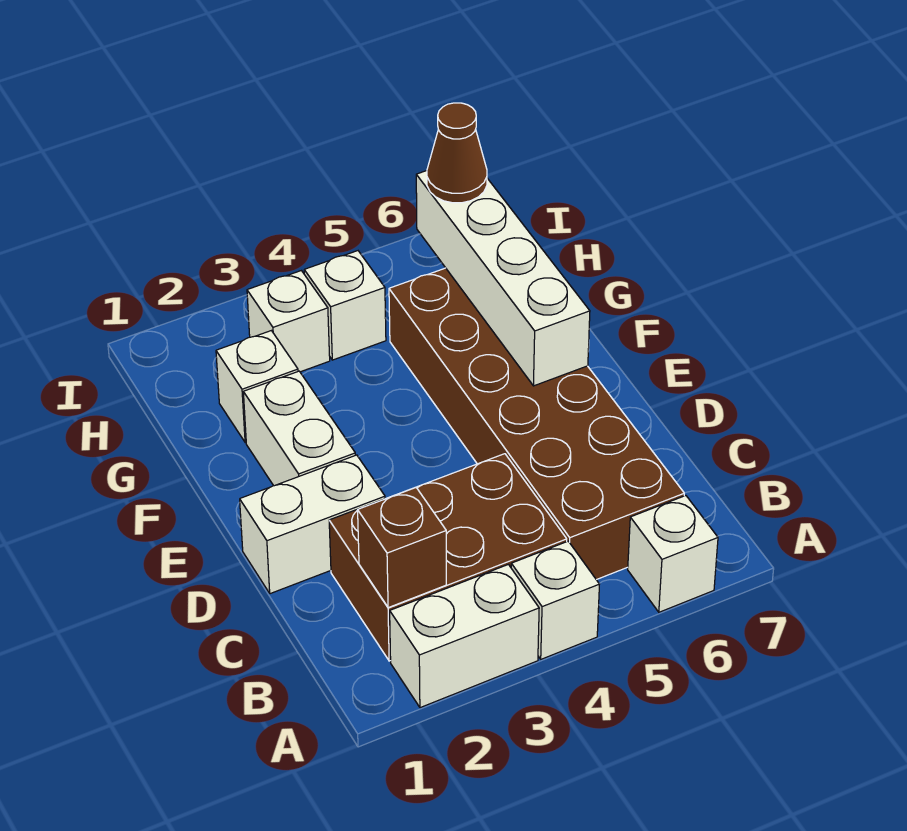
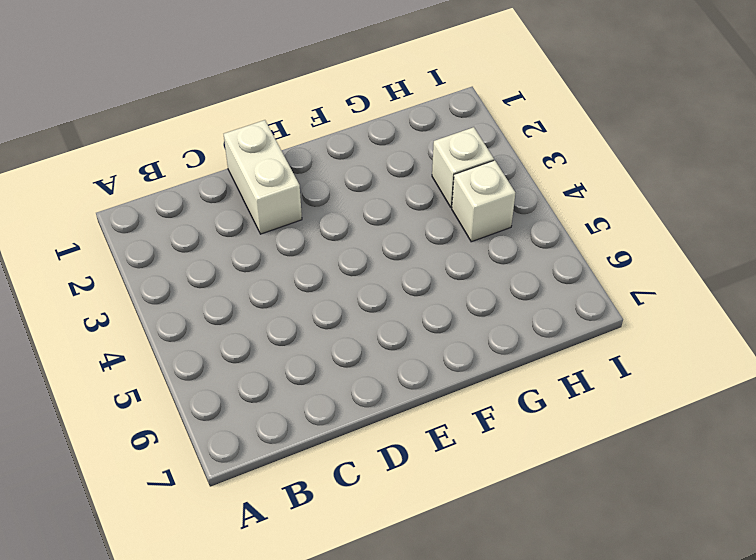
none -> white brick A2:A3 level 1
none -> white brick A4 level 1
none -> white brick A6 level 1

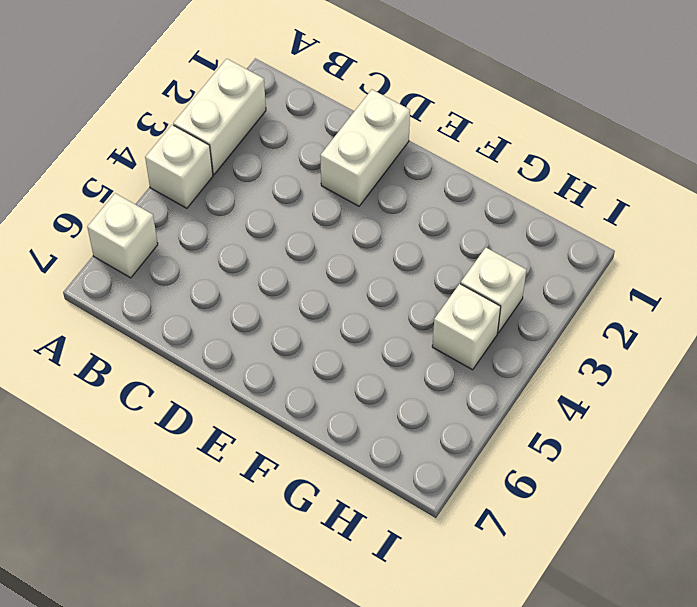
none -> brown brick B2:C4 level 1
none -> brown brick B5:G6 level 1
none -> white brick E2:F2 level 1

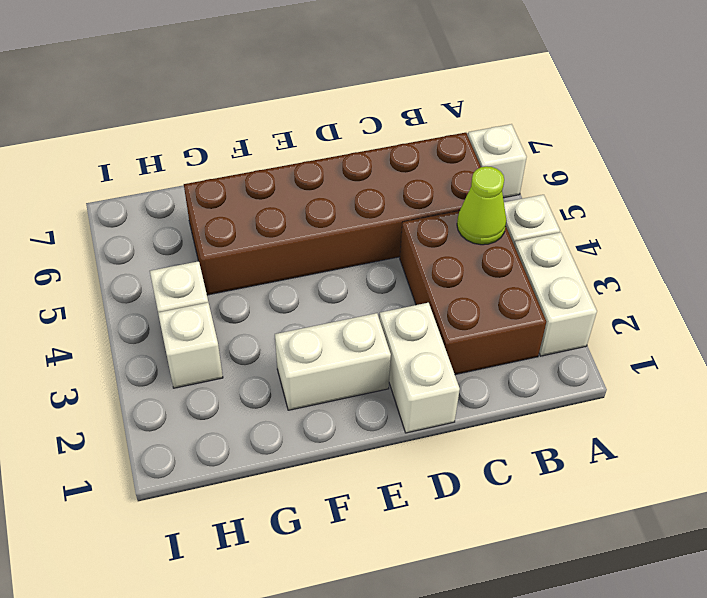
lime cone B4 level 2 -> none
none -> white brick G2 level 1
none -> brown brick B2 level 2
none -> white brick E6:H6 level 2

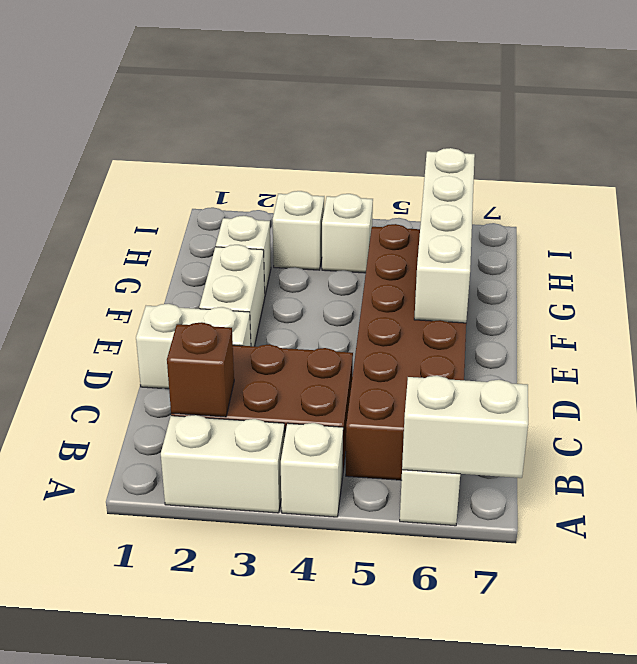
white brick A6:A7 level 2 -> none
none -> brown cone H6 level 3

